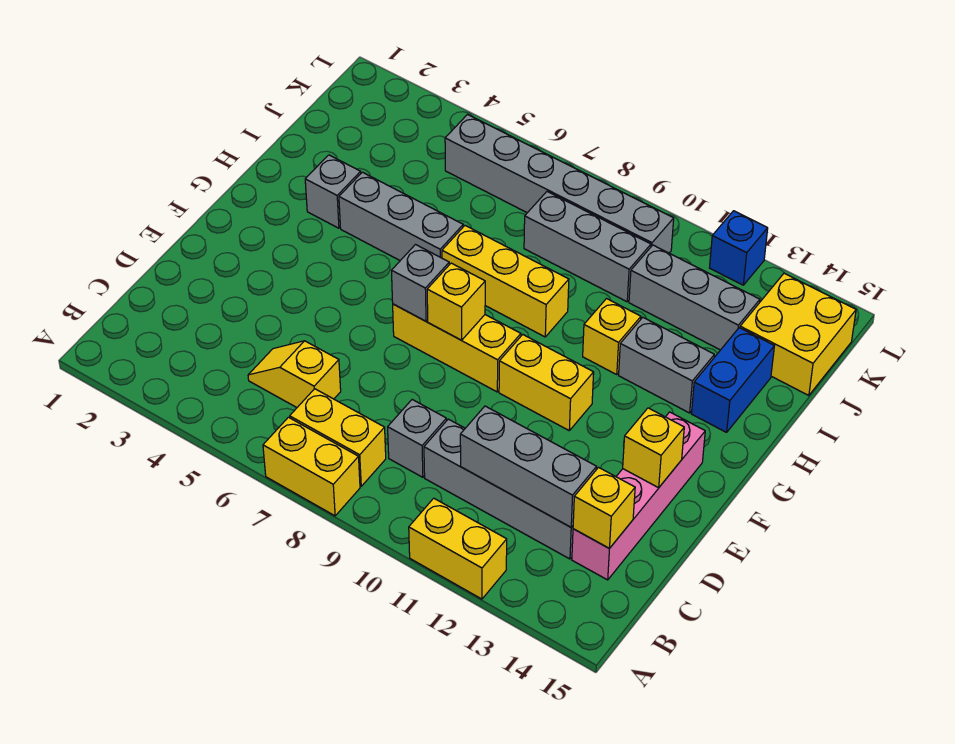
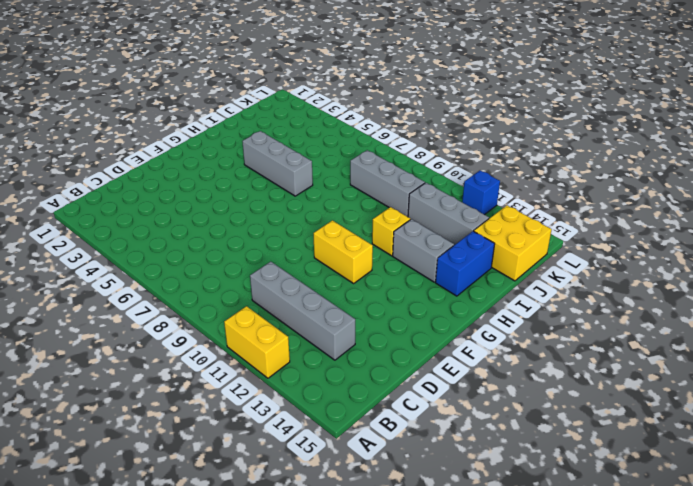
none -> yellow brick A7:A8 level 1
none -> yellow brick B7:B8 level 1
none -> yellow slope C5:C6 level 1 top 6

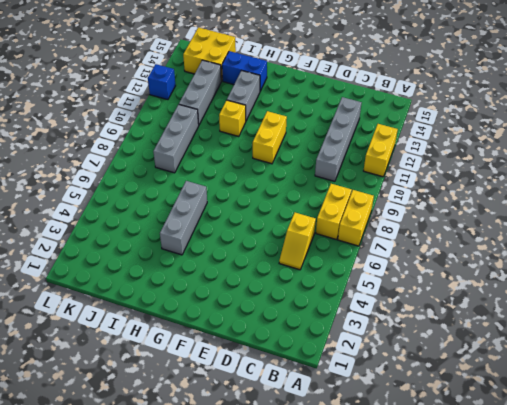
none -> grey brick C9 level 1
none -> pink brick C14:F14 level 1
none -> yellow brick F7:F9 level 1

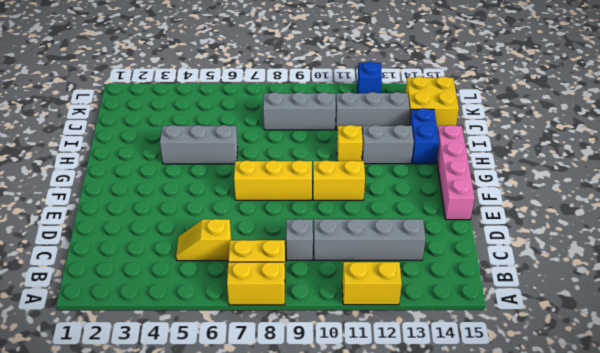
pink brick E15:H15 level 1 -> pink brick C14:F14 level 1
none -> grey brick H3 level 1
none -> yellow brick H7:H9 level 1
none -> grey brick K5:K10 level 1

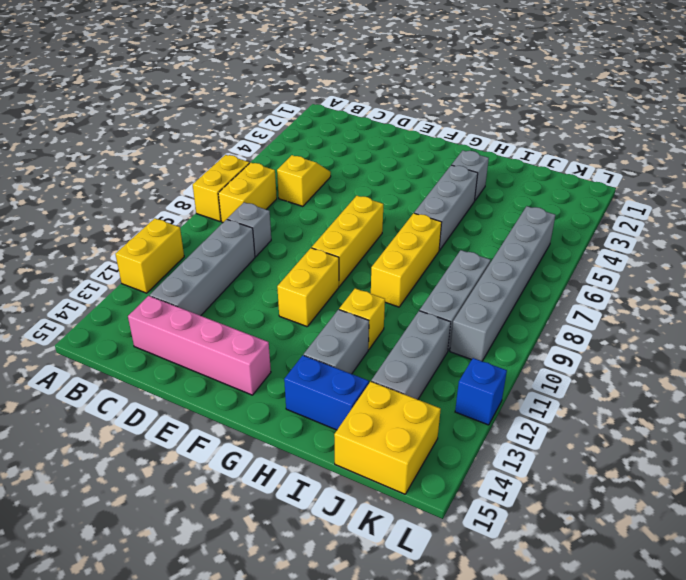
none -> grey brick C11:C13 level 2
none -> yellow brick C14 level 2
none -> yellow brick E14 level 2

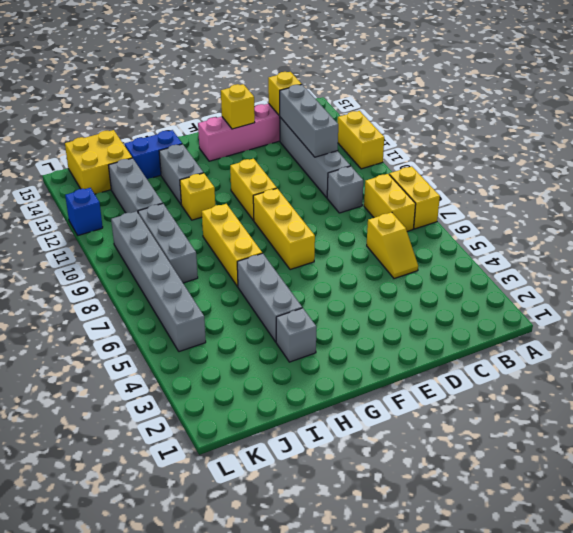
none -> grey brick F7 level 2
none -> yellow brick F8 level 2

